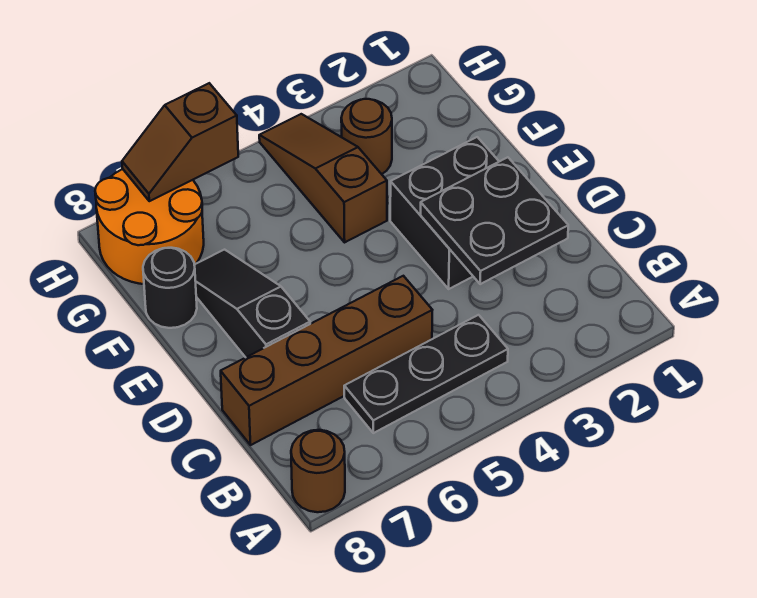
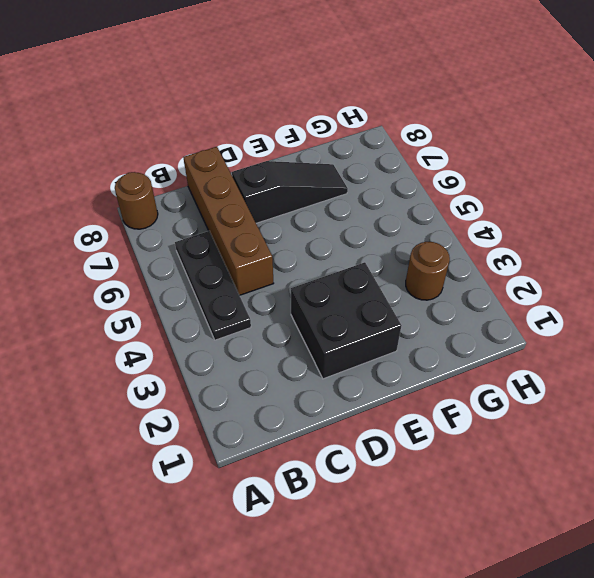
none -> brown slope F4:H4 level 1 top F
none -> black round brick F8 level 1

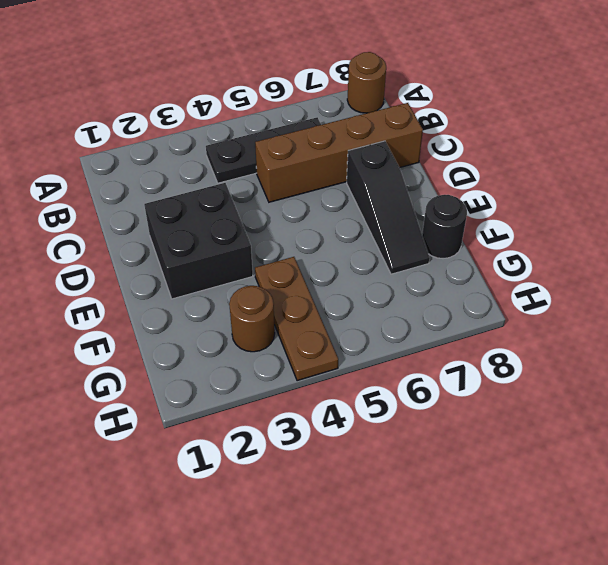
brown plate F4:H4 level 1 -> brown slope F4:H4 level 1 top F
none -> orange round brick G7:H8 level 1
none -> black plate C2:D3 level 2

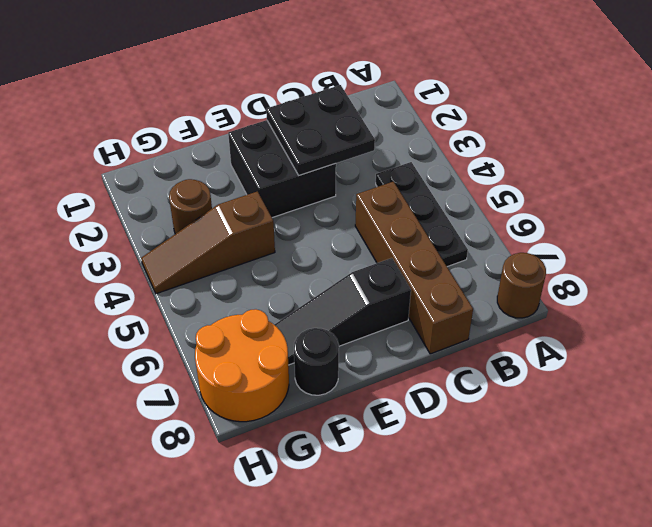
none -> brown slope H6:H7 level 2 top 6

